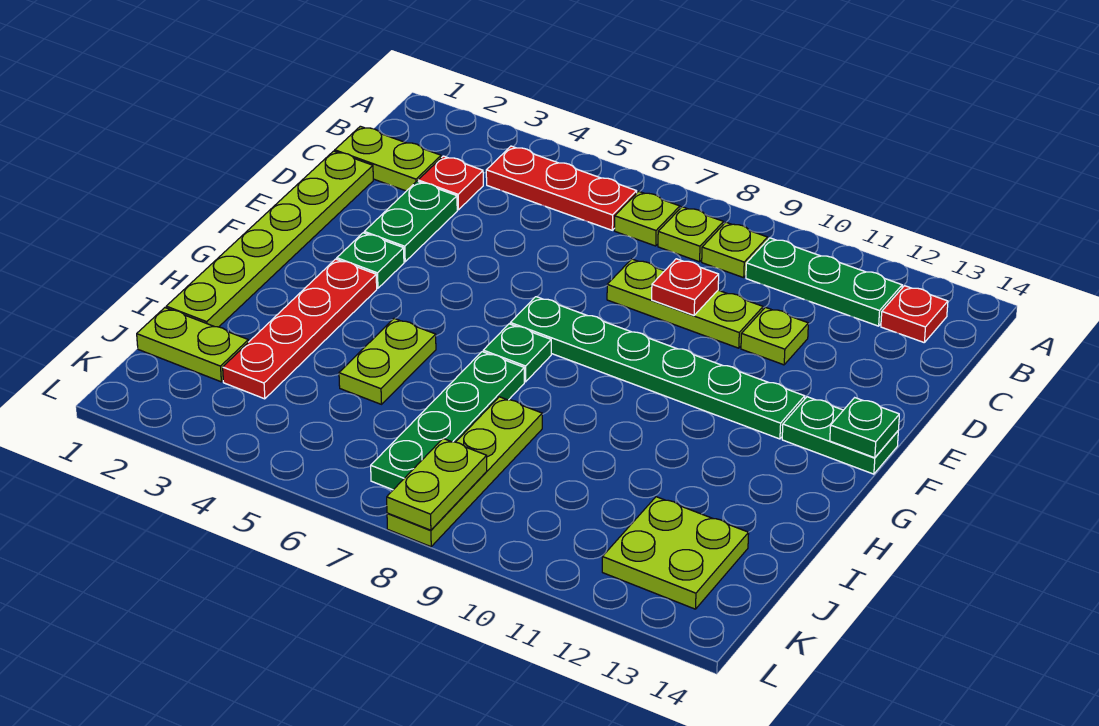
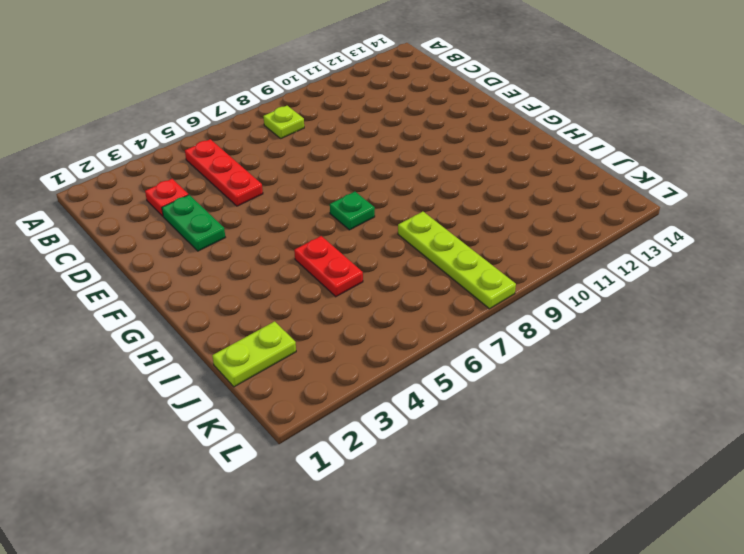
red plate B5:D5 level 1 -> red plate B4:B6 level 1
red plate H5:I5 level 1 -> lime plate H5:I5 level 1
none -> lime plate B7 level 1
none -> lime plate B9 level 1
none -> green plate B10:B12 level 1

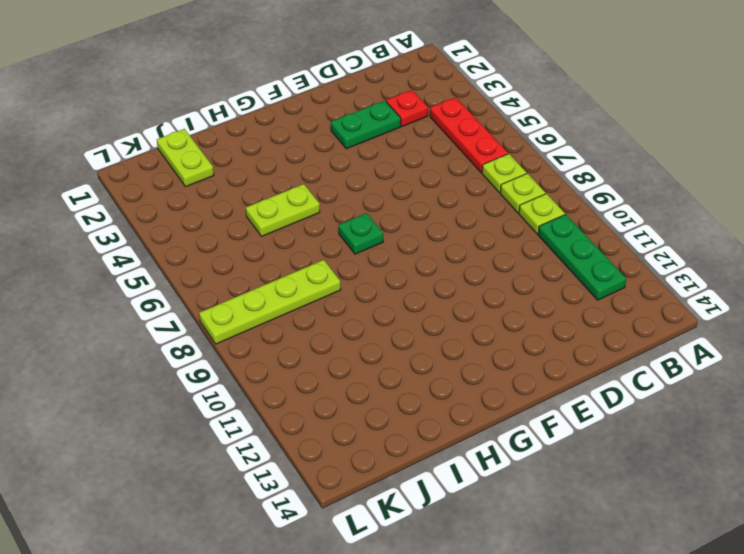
none -> red plate B13 level 1
none -> lime plate C1:C2 level 1
none -> lime plate D1:I1 level 1

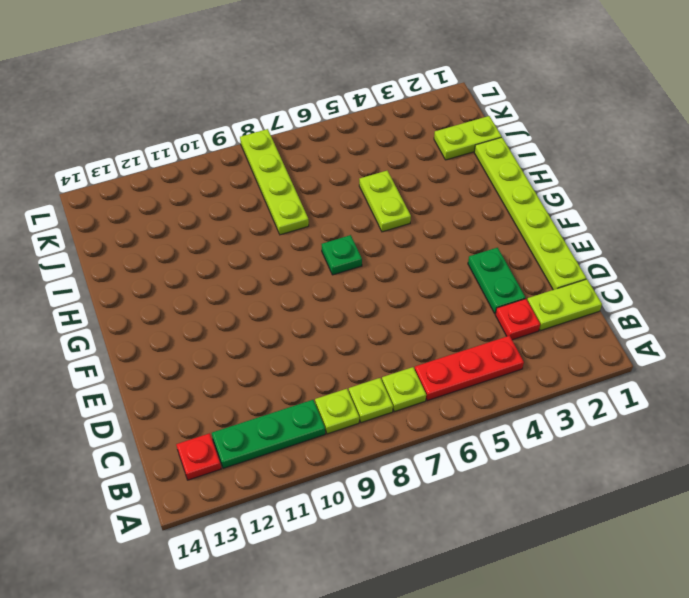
none -> lime plate D8:D10 level 1
none -> lime plate D11 level 1
none -> green plate F3 level 1

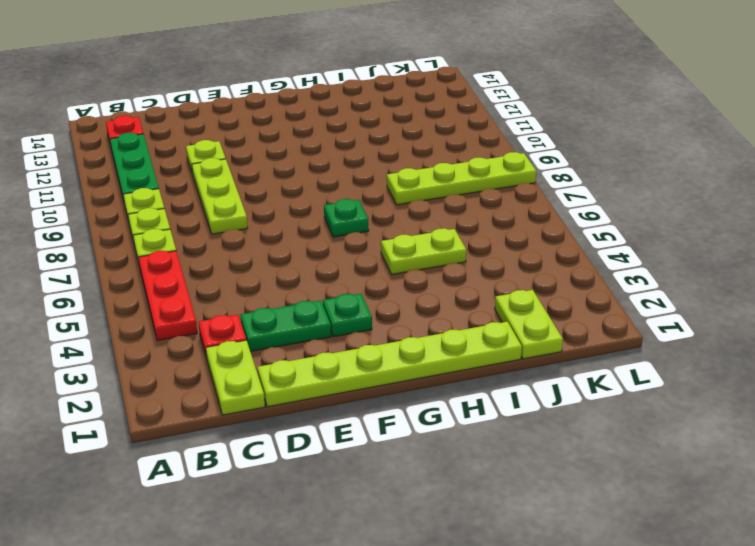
none -> green plate F7:F12 level 1
none -> green plate F13:F14 level 1
none -> red plate G3:J3 level 1

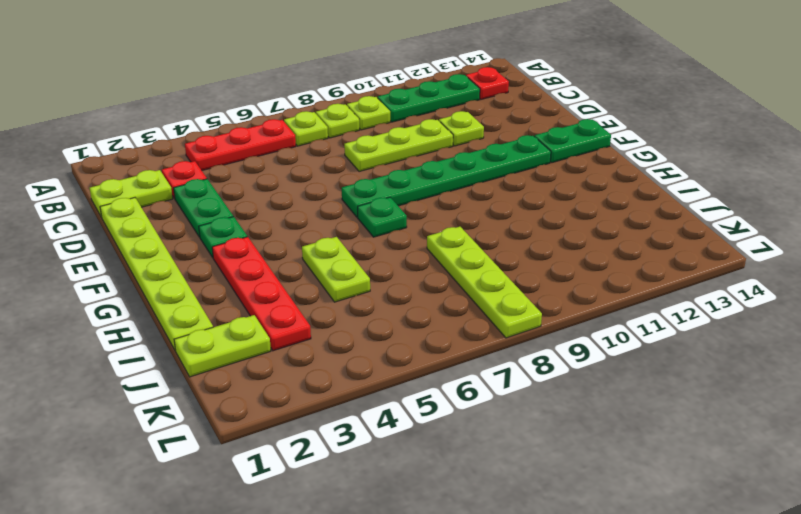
none -> green plate H7:K7 level 1
none -> lime plate J12:K13 level 1
none -> red plate D9 level 2

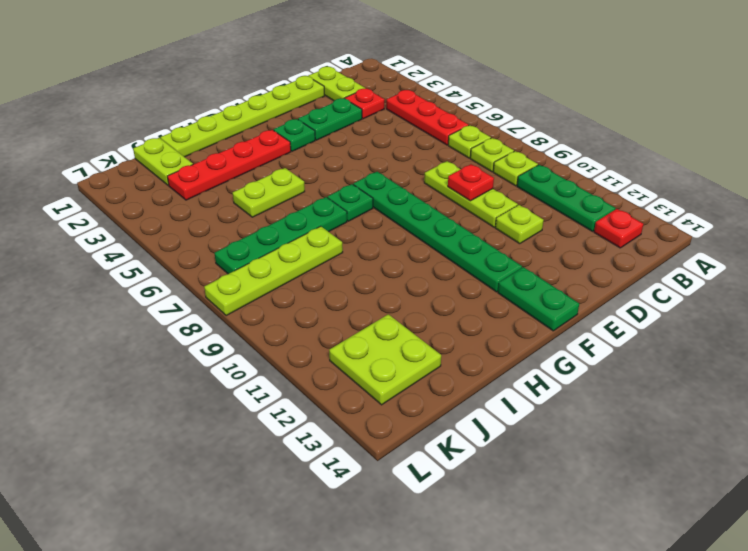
none -> green plate F14 level 2
none -> lime plate K8:L8 level 2

